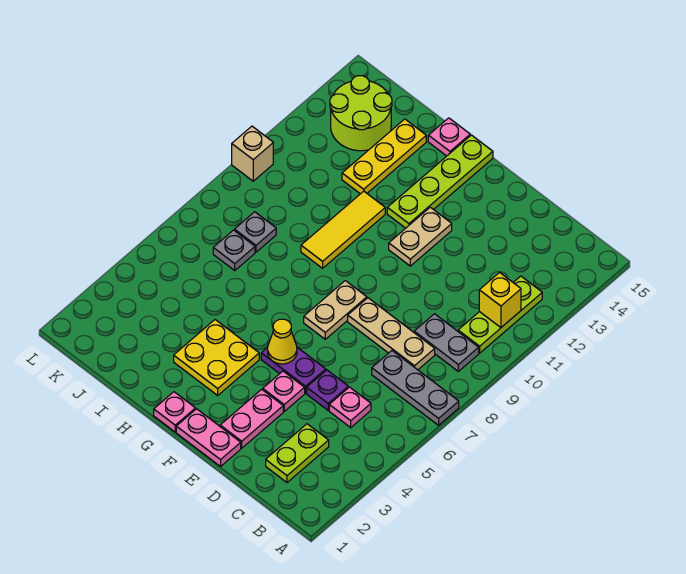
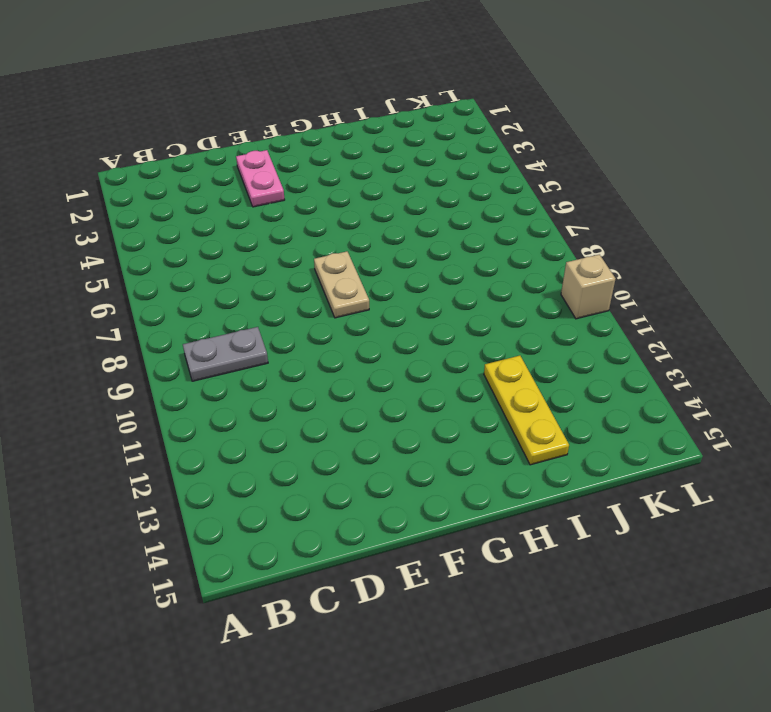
none -> grey plate A7:C7 level 1
none -> lime plate B10:B12 level 1
none -> lime plate C2:C3 level 1

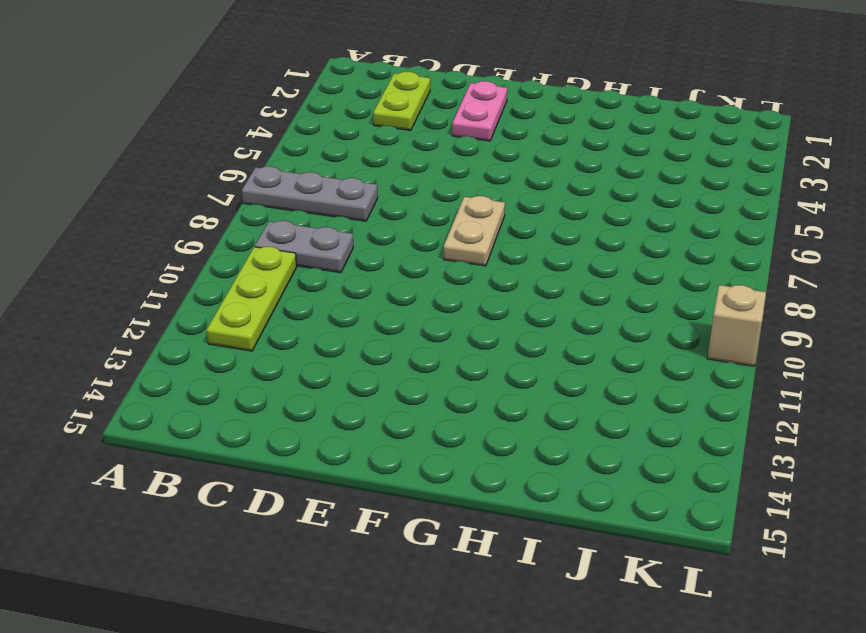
none -> pink plate C5 level 1
none -> tan plate C8:E8 level 1
none -> purple plate D5 level 1

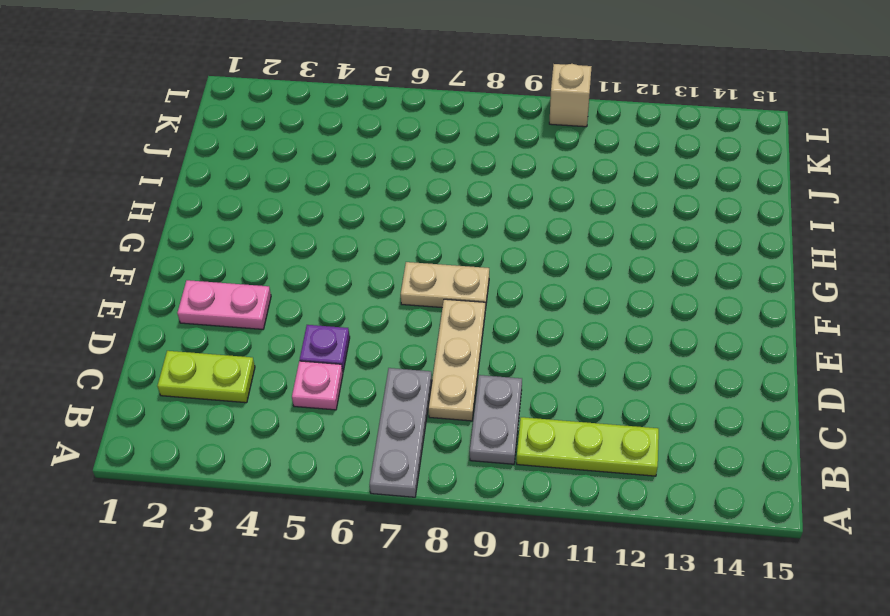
none -> pink plate E1:F1 level 1
none -> pink plate E4 level 1
none -> purple plate E5:F5 level 1

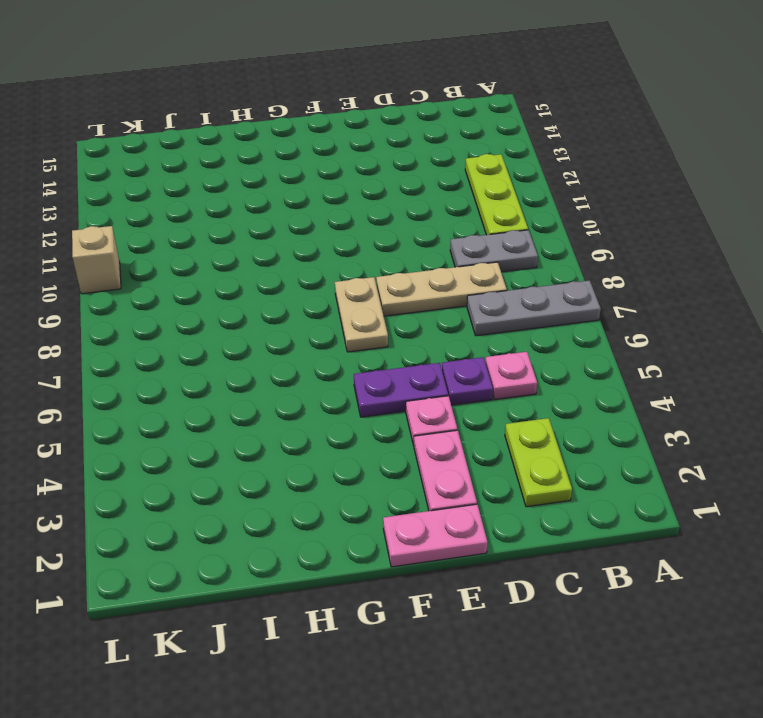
none -> tan plate F11:F12 level 1
none -> pink plate G1 level 1
none -> yellow plate G3:H4 level 1

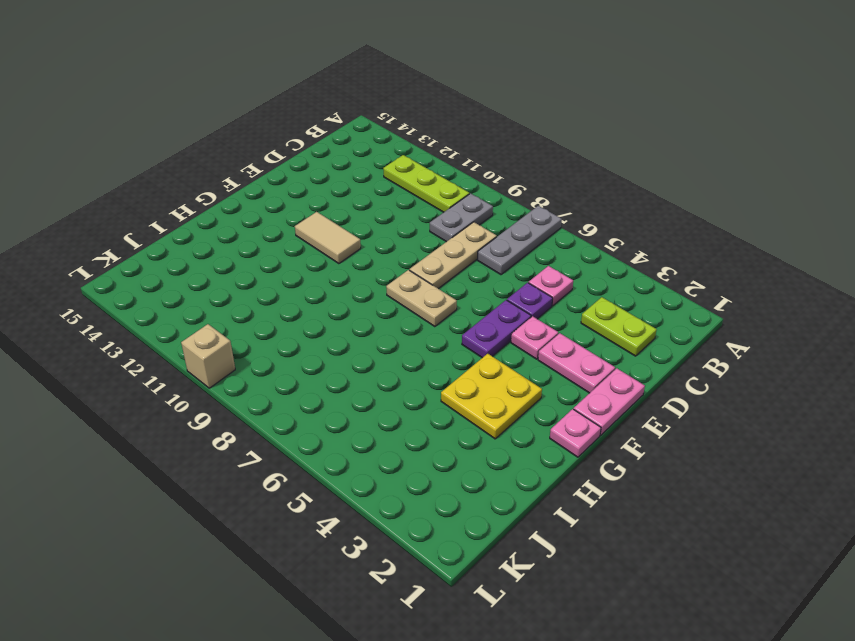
tan tile F11:F12 level 1 -> tan plate F11:F12 level 1
none -> lime plate G12:G15 level 1
none -> yellow tile H9:H11 level 1
none -> pink plate H15 level 1

